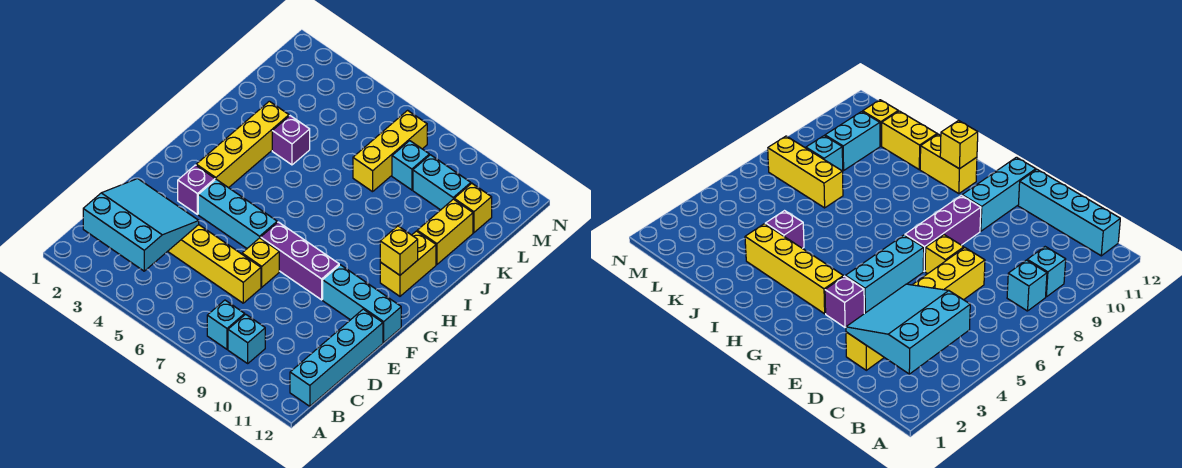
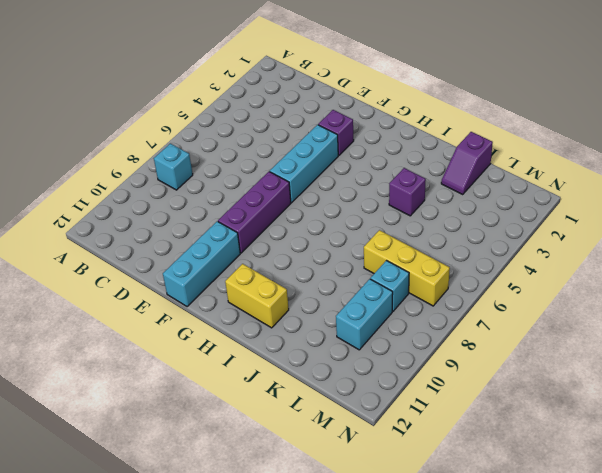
purple slope K1:K2 level 1 top 1 -> none
none -> cyan brick B9 level 1
none -> cyan brick B12:E12 level 1
none -> yellow brick D2:D7 level 1

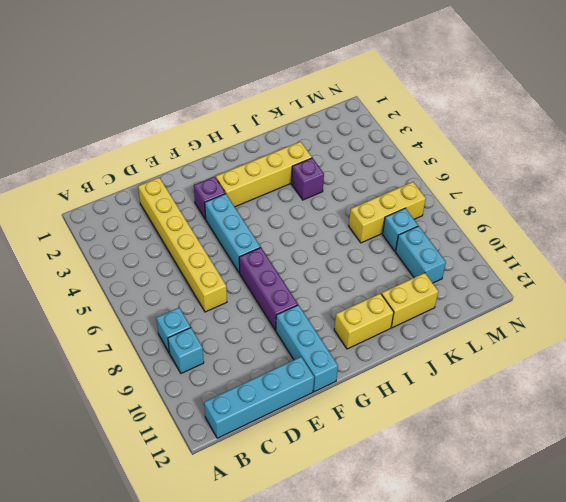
none -> yellow brick E7 level 1
none -> yellow brick L11 level 1
none -> cyan slope B2:D4 level 2 top B

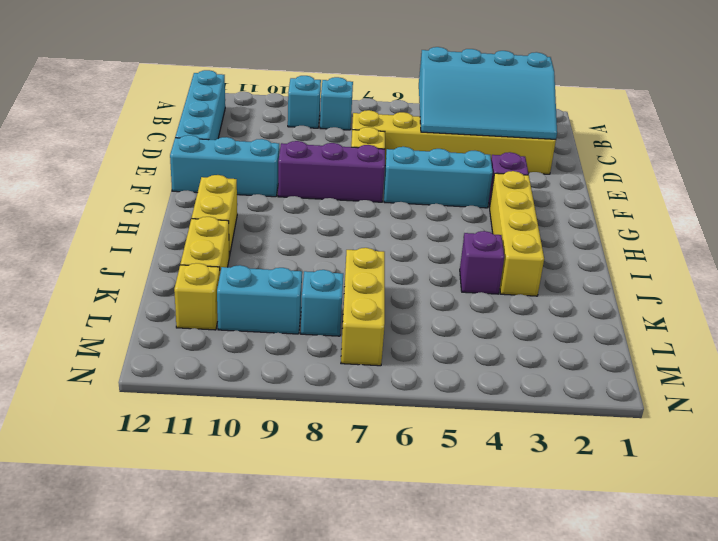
cyan slope B2:D5 level 2 top B -> cyan slope B2:D4 level 2 top B
none -> yellow brick H11 level 2

